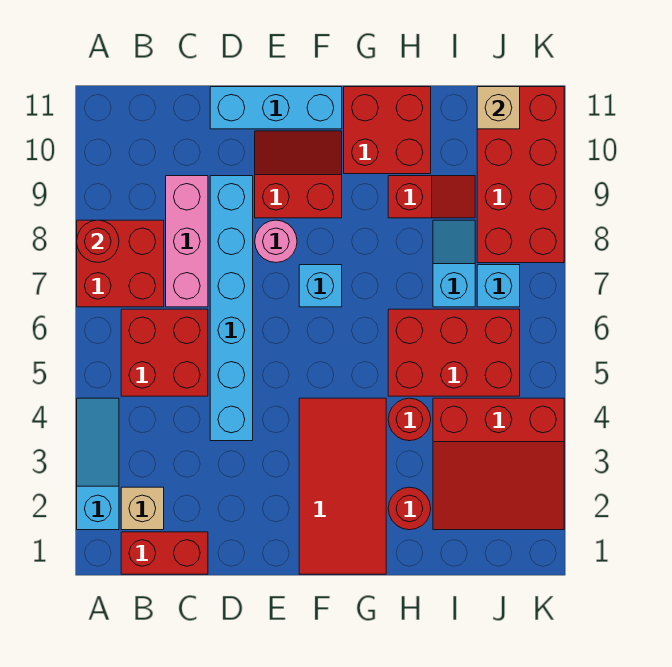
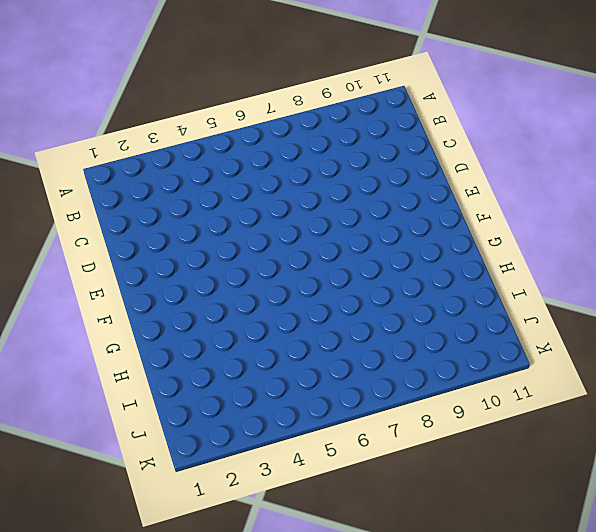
none -> cyan slope A2:A4 level 1 top 2
none -> red brick A7:B8 level 1
none -> red brick B1:C1 level 1

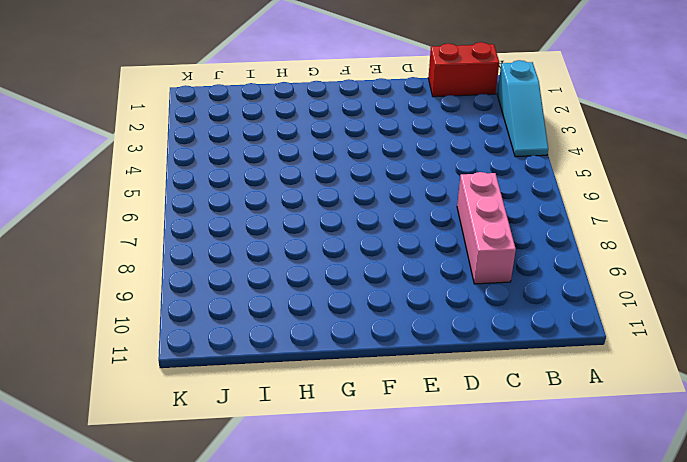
none -> red brick A7:B8 level 1
none -> tan brick B2 level 1
none -> red brick B5:C6 level 1

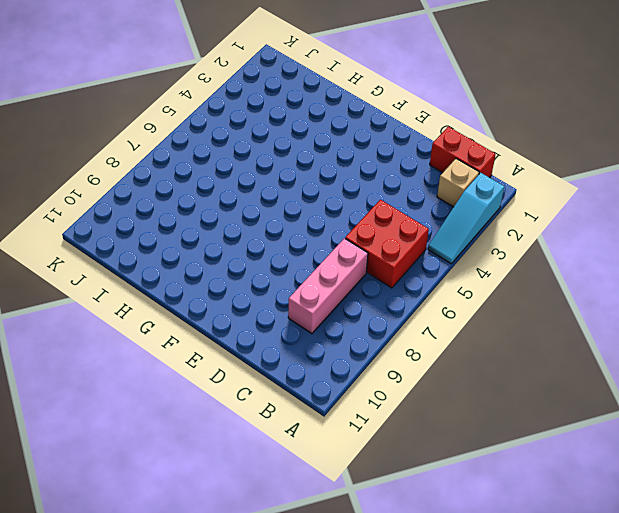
none -> red brick A7:B8 level 1
none -> cyan brick D4:D9 level 1
none -> cyan brick D11:F11 level 1

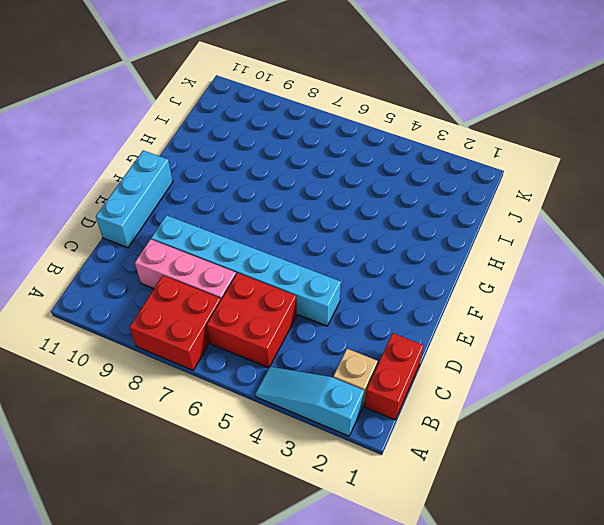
none -> pink round brick E8 level 1
none -> red slope E9:F10 level 1 top 9
none -> red tile F1:G4 level 1

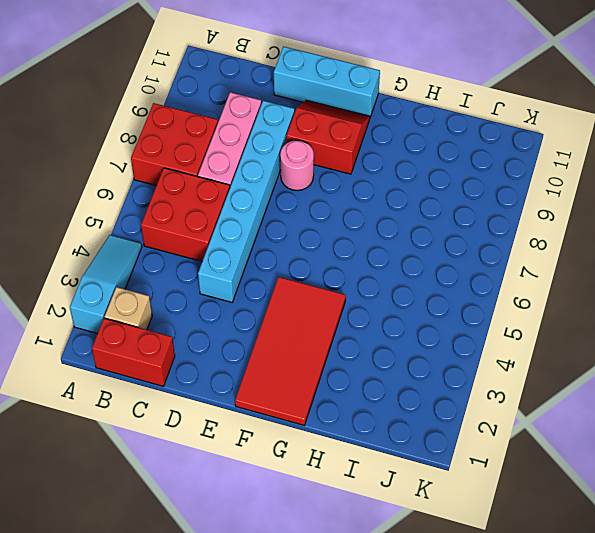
none -> cyan brick F7 level 1
none -> red brick G10:H11 level 1
none -> red round brick H2 level 1

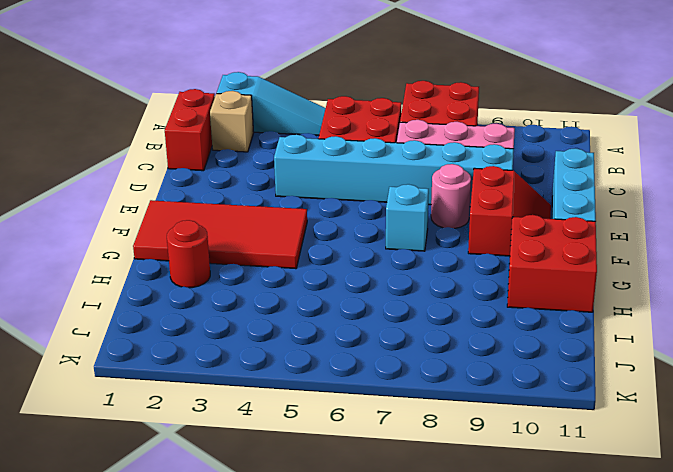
none -> red round brick H4 level 1
none -> red brick H5:J6 level 1
none -> red slope H9:I9 level 1 top H

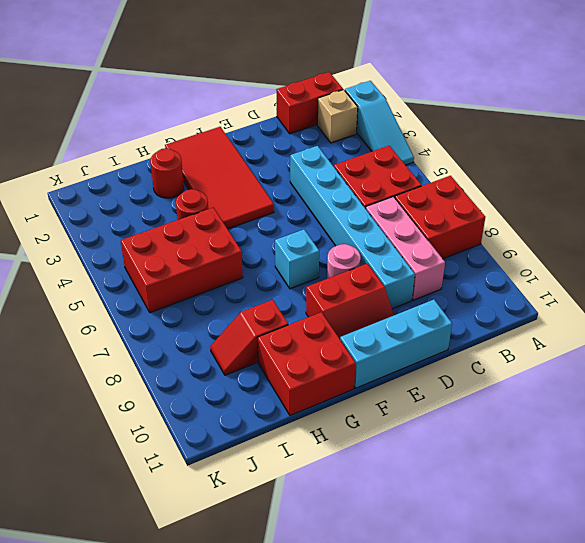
none -> red slope I2:K4 level 1 top 4
none -> cyan slope I7:I8 level 1 top 7
none -> cyan brick J7 level 1

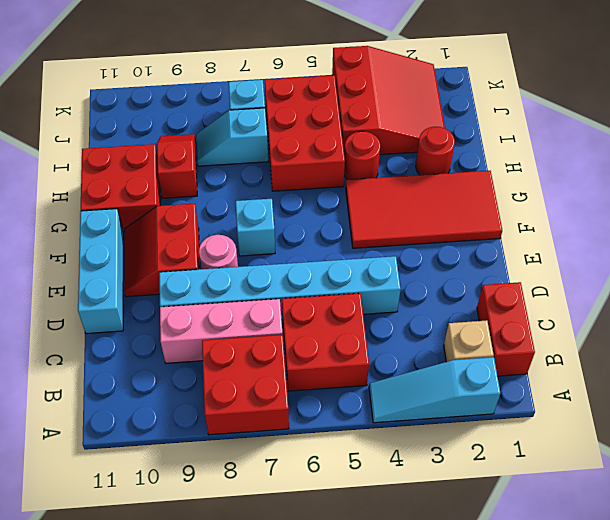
none -> red brick J8:K11 level 1
none -> red round brick A8 level 2
none -> tan brick J11 level 2

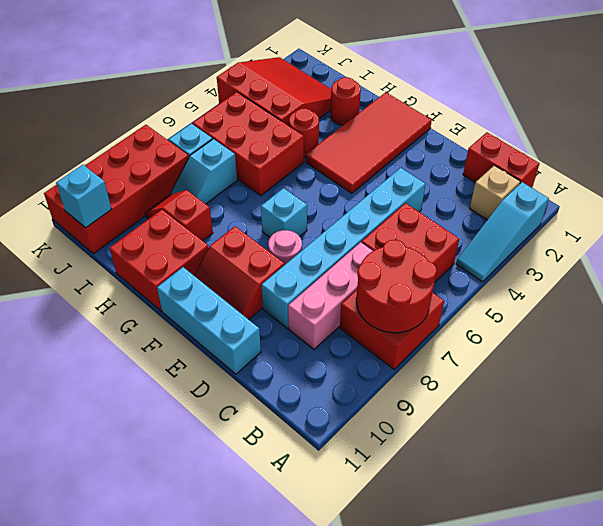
red round brick A7:B8 level 2 -> red round brick A8 level 2
cyan brick J11 level 2 -> tan brick J11 level 2

